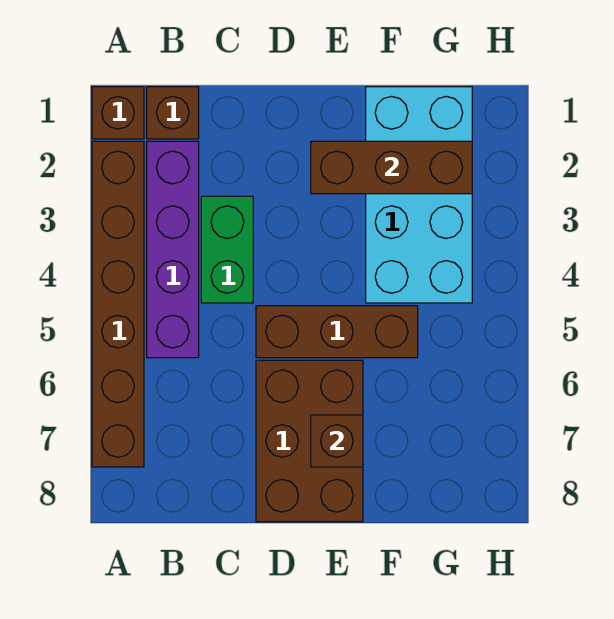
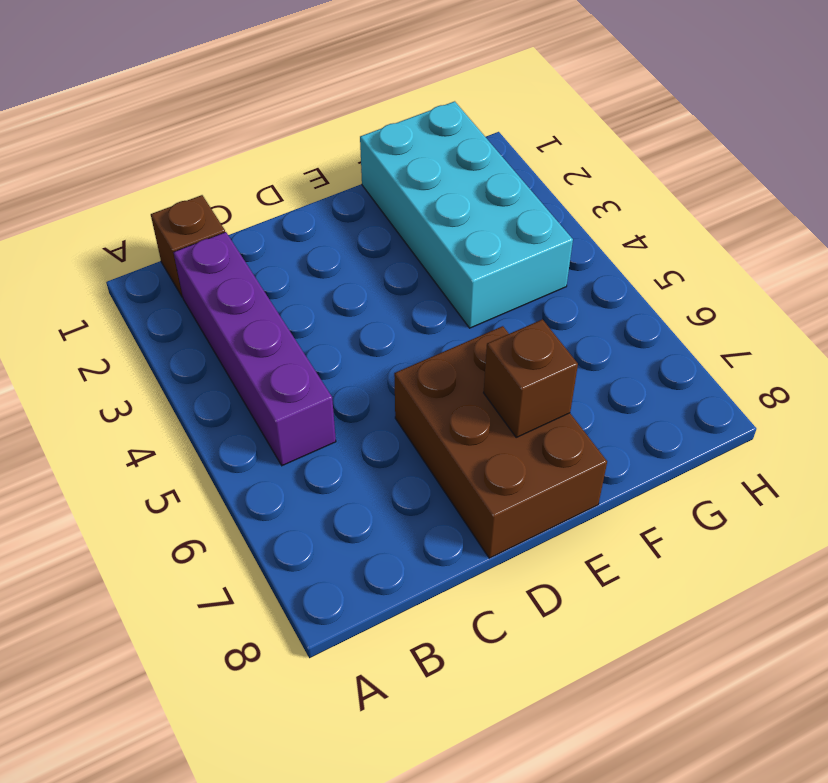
none -> brown brick A1 level 1
none -> brown brick A2:A7 level 1

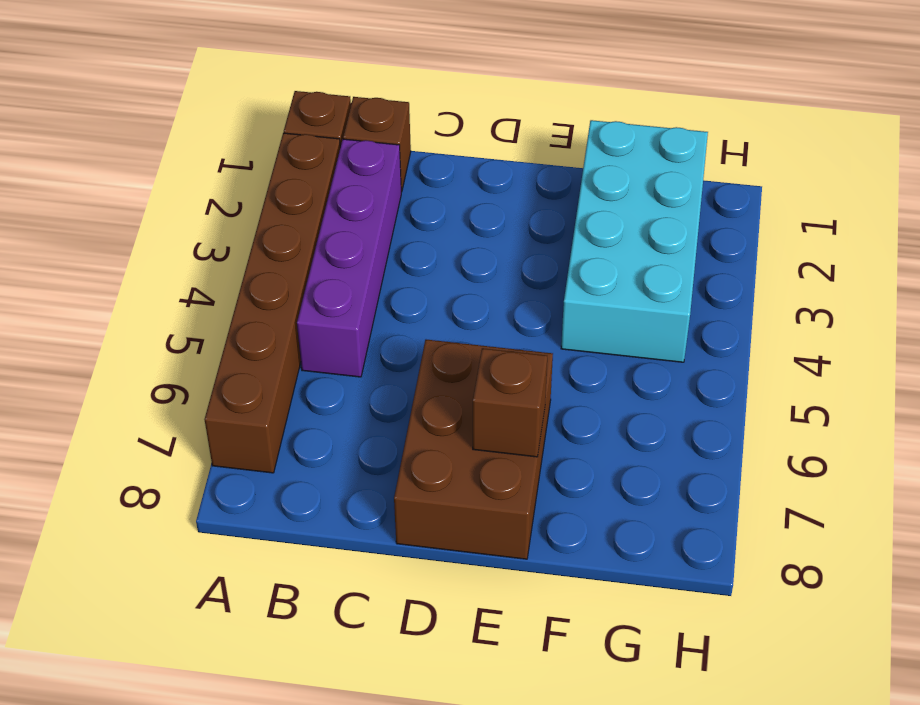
none -> green brick C3:C4 level 1
none -> brown brick D5:F5 level 1

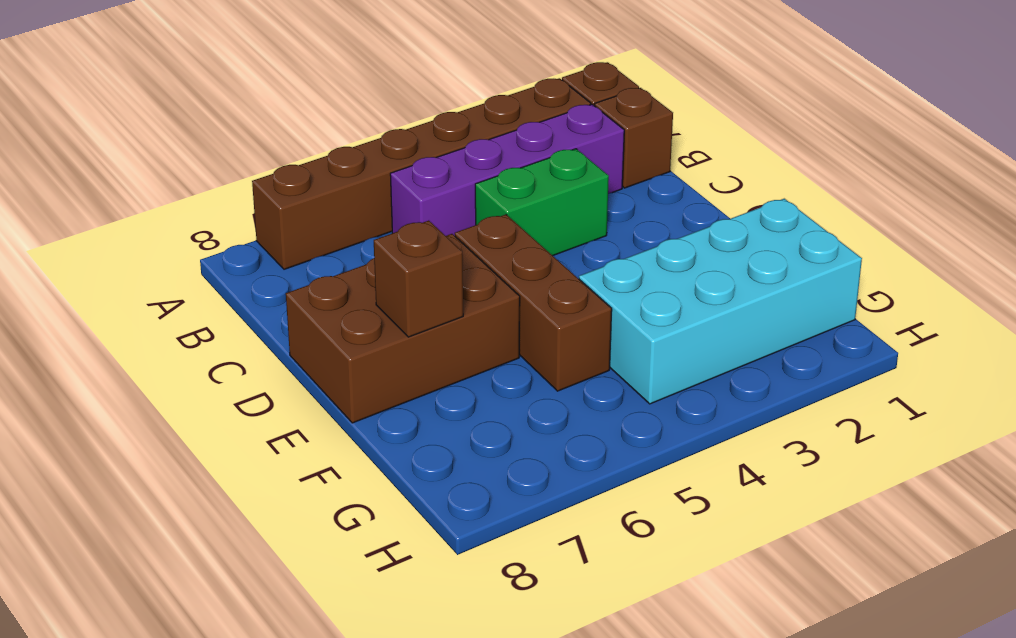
none -> brown brick E2:G2 level 2

